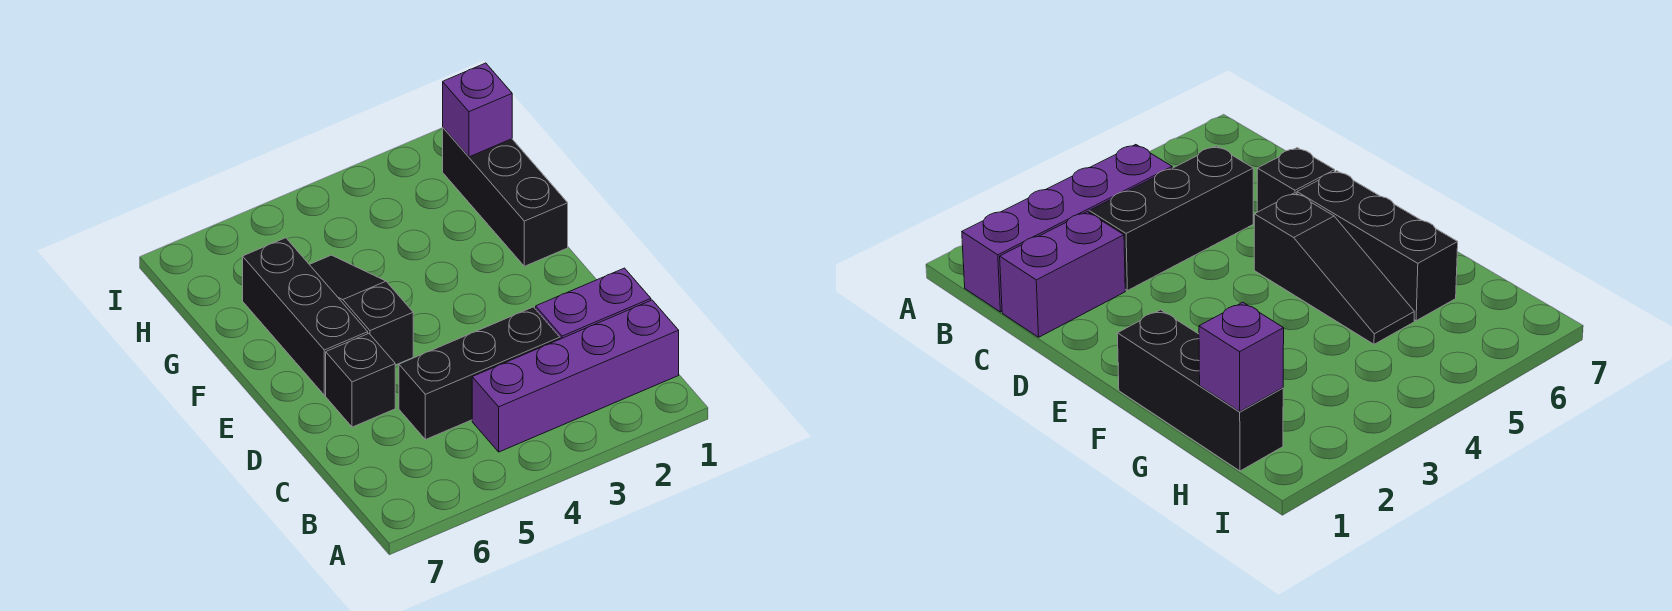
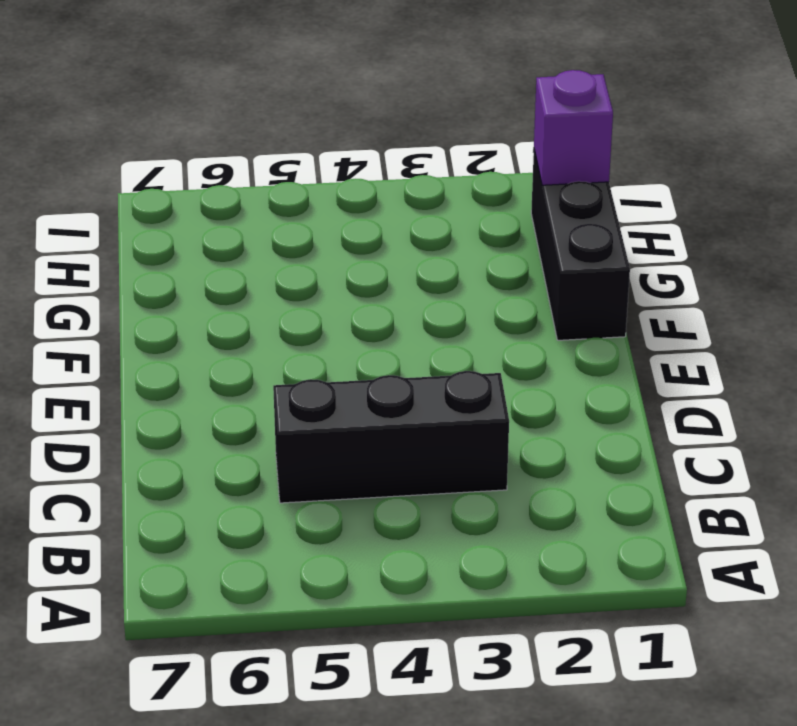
none -> purple brick B1:B4 level 1
none -> purple brick C1:C2 level 1

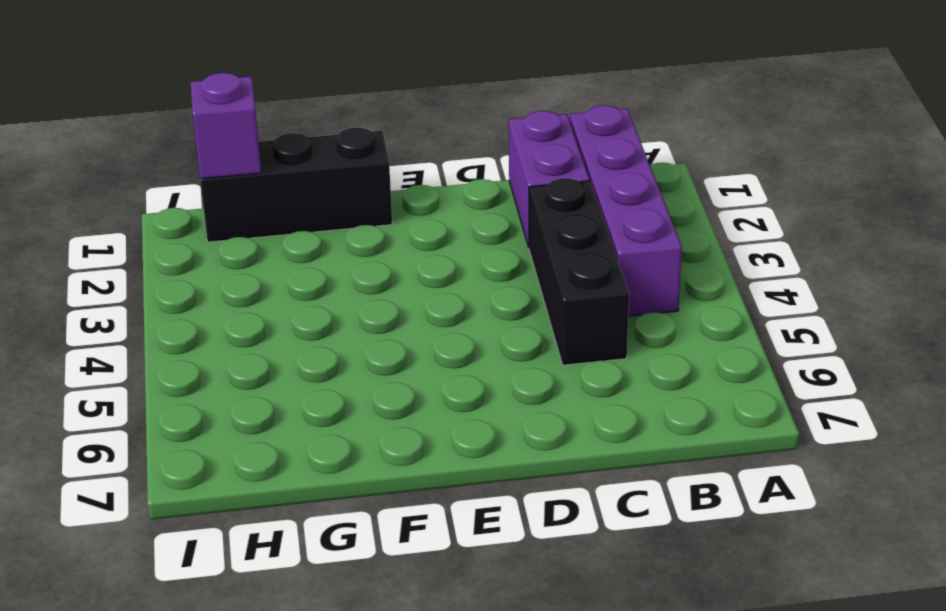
none -> black brick D6 level 1
none -> black slope E5:G5 level 1 top E

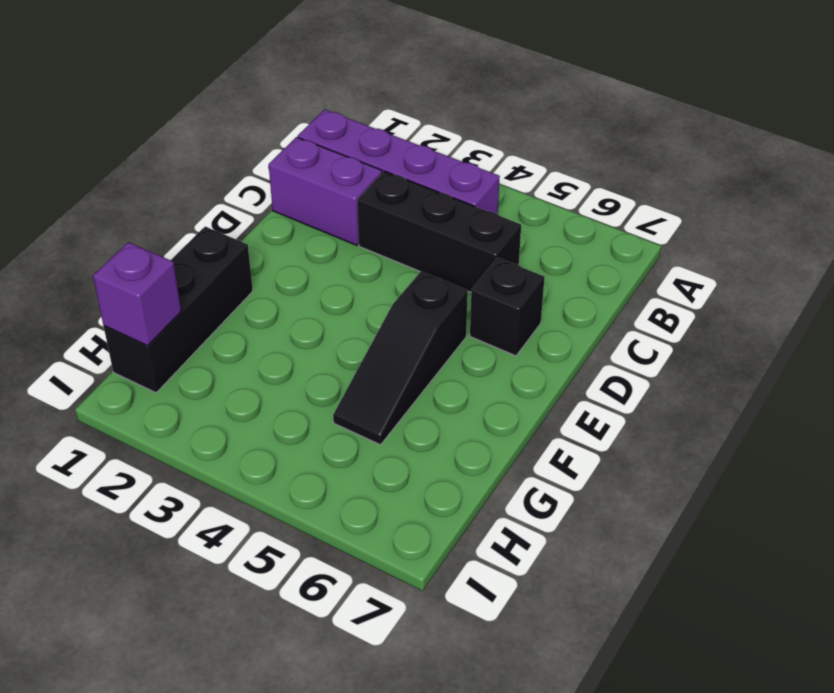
none -> black brick E6:G6 level 1

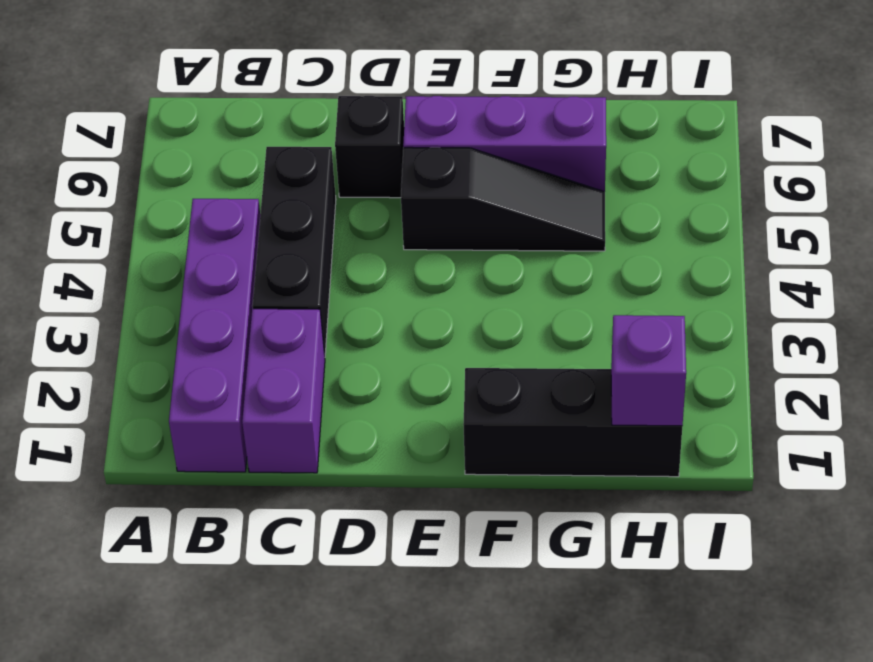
purple brick E6:G6 level 1 -> black brick E6:G6 level 1

